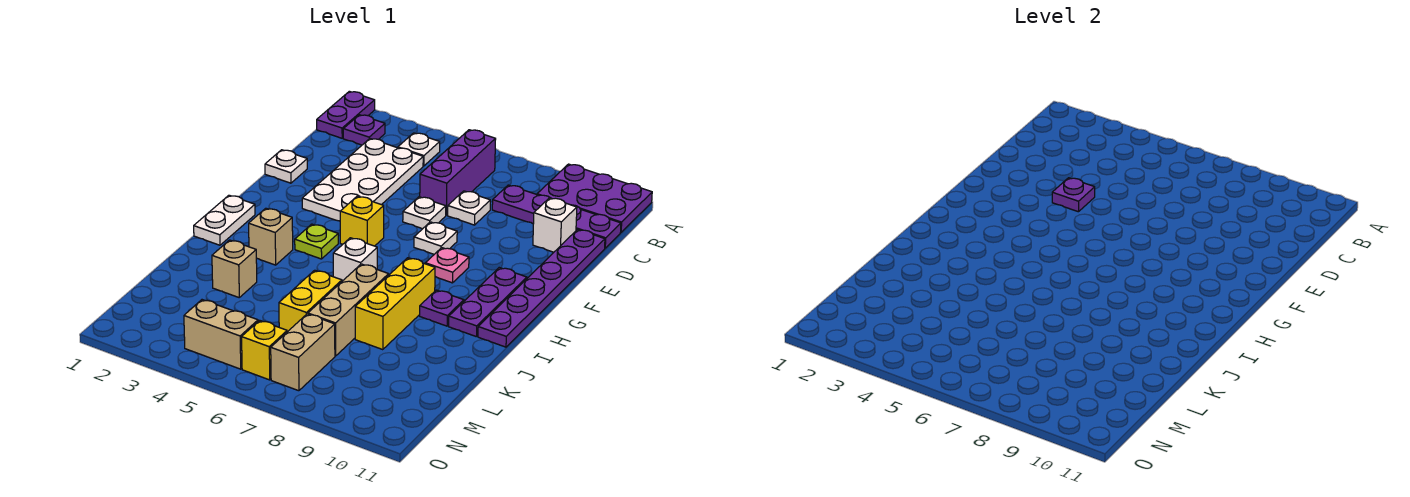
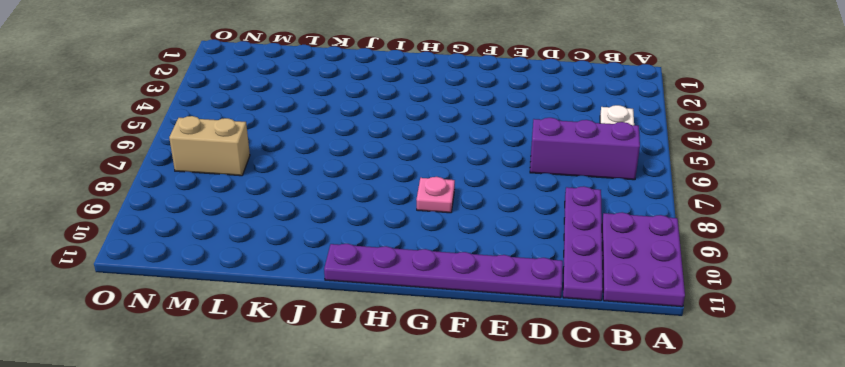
none -> purple plate A1:B1 level 1
none -> purple plate B2 level 1
none -> white plate C3:F4 level 1

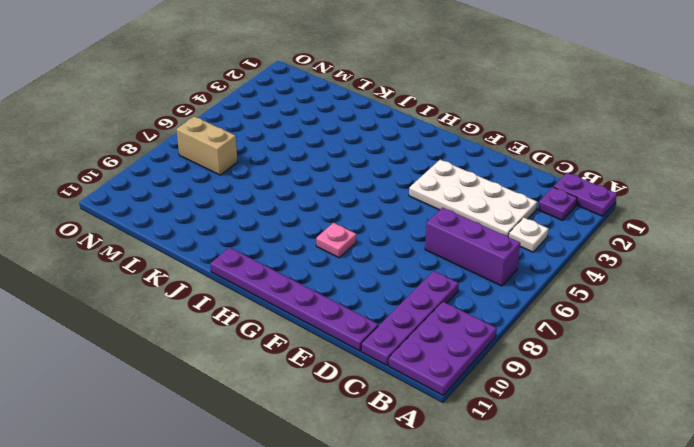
none -> white plate D7 level 1
none -> white brick D10 level 1
none -> white plate E1 level 1

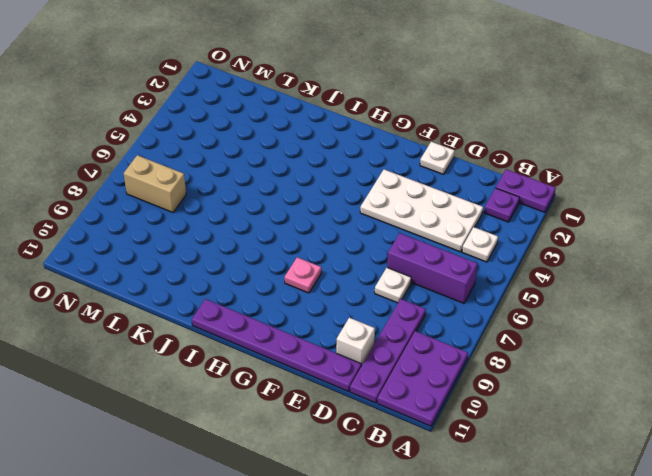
none -> white plate E6 level 1
none -> white plate F7 level 1
none -> yellow brick G5 level 1

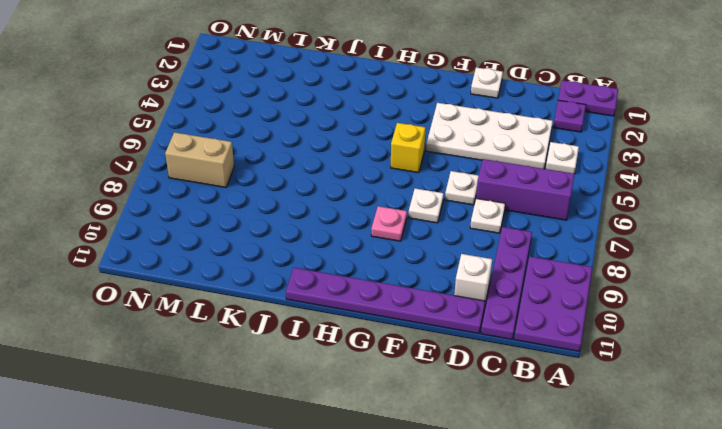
none -> purple plate G10:I10 level 1
none -> white plate H1:I1 level 1
none -> lime plate H4 level 1

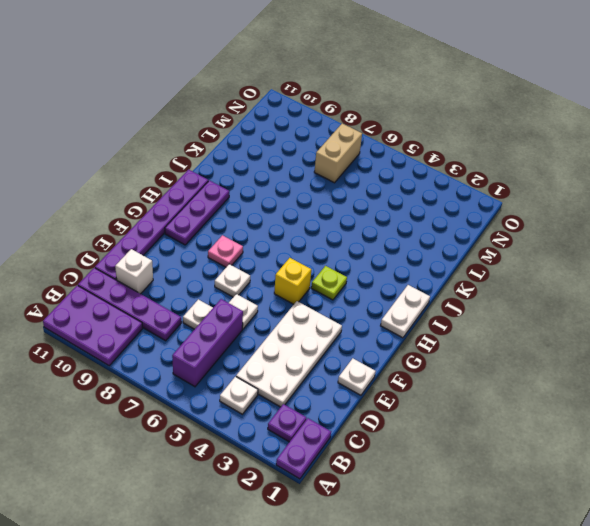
none -> tan brick I3 level 1
none -> white brick I6 level 1
none -> yellow brick I8:K8 level 1

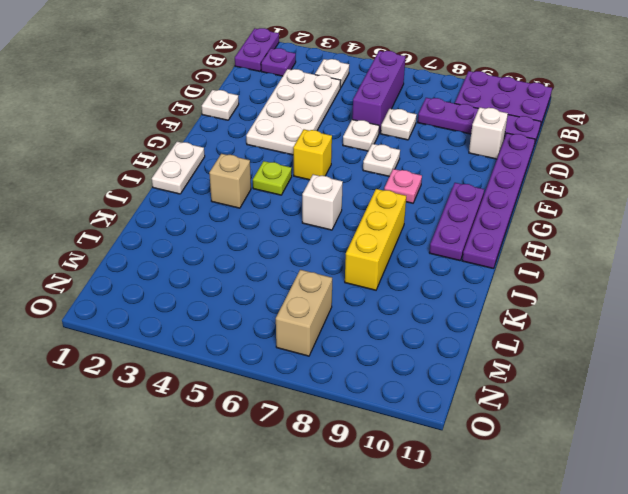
none -> purple plate I9 level 1
none -> tan brick J7:L7 level 1
none -> tan brick K3 level 1

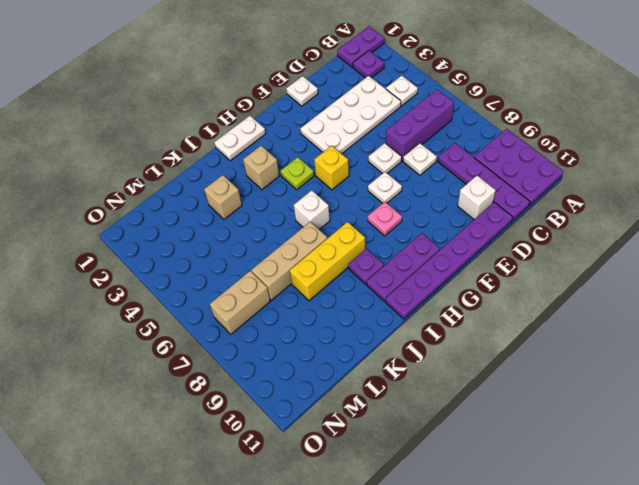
none -> yellow brick K6:L6 level 1
none -> tan brick N4:N5 level 1
none -> yellow brick N6 level 1

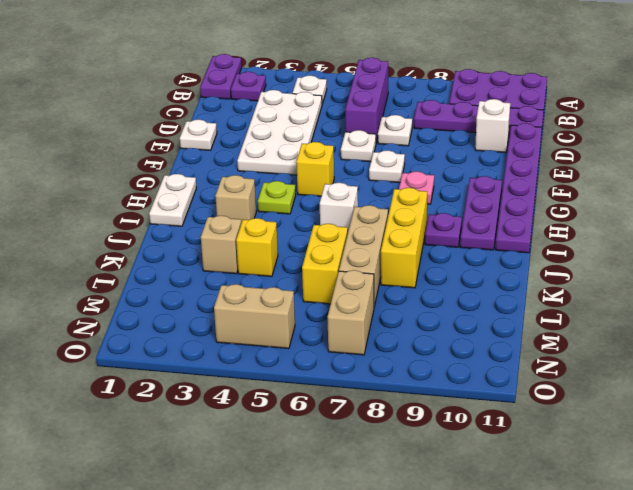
yellow brick K4 level 1 -> yellow brick N6 level 1
none -> purple plate E4 level 2

